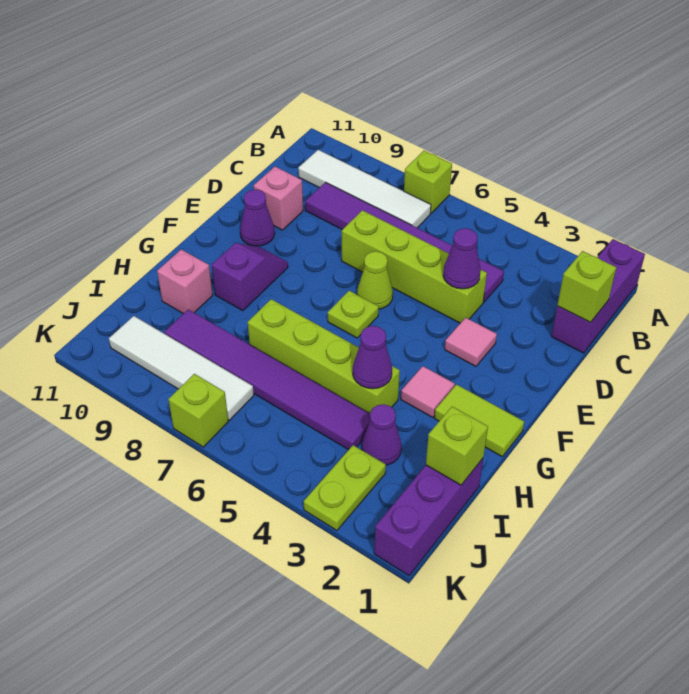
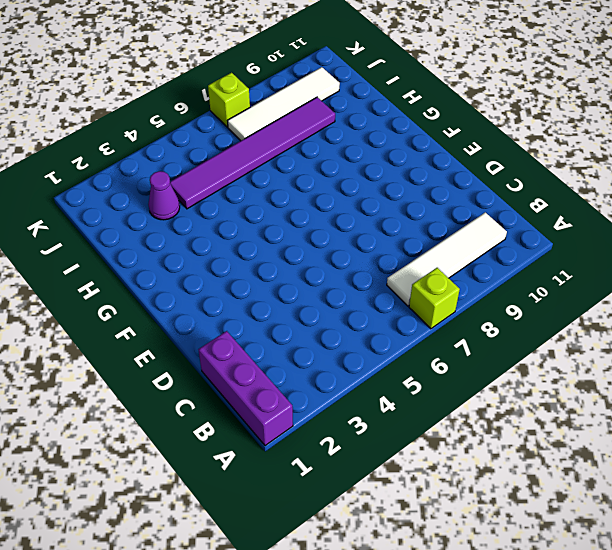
none -> purple tile C4:C9 level 1
none -> lime brick D4:D7 level 1
none -> pink brick D10 level 1

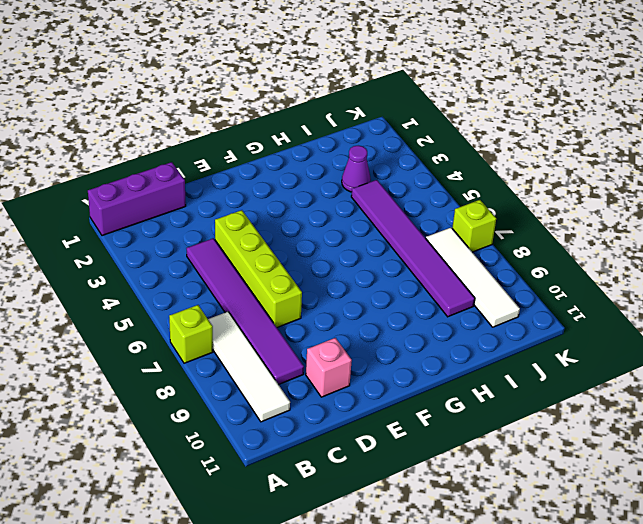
none -> pink tile E3 level 1
none -> lime cone E6 level 1
none -> purple cone E10 level 1

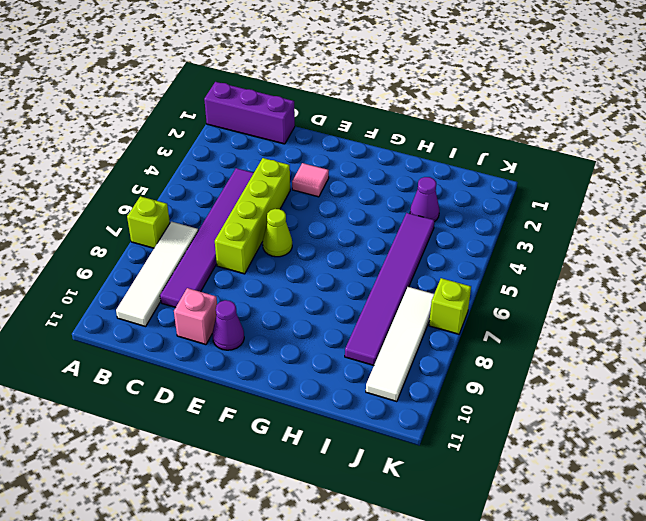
none -> lime plate F6 level 1
none -> purple slope F9:G9 level 1 top G
none -> lime tile G1:G2 level 1

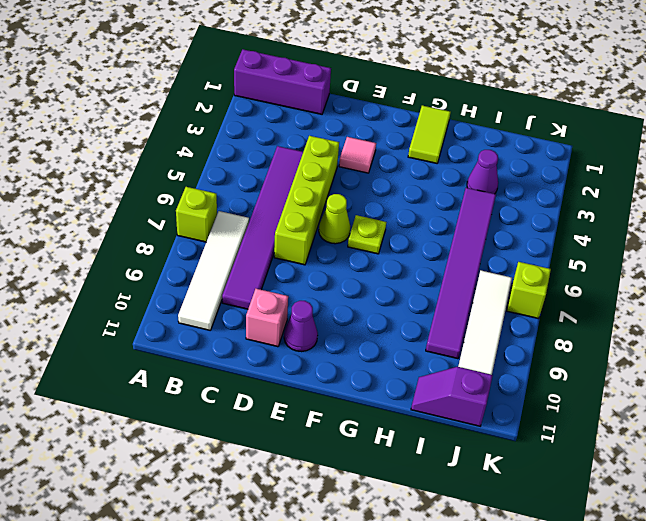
purple slope I11:J11 level 1 top J -> purple slope F9:G9 level 1 top G
none -> pink tile G3 level 1
none -> lime brick H4:H7 level 1
none -> pink brick H10 level 1

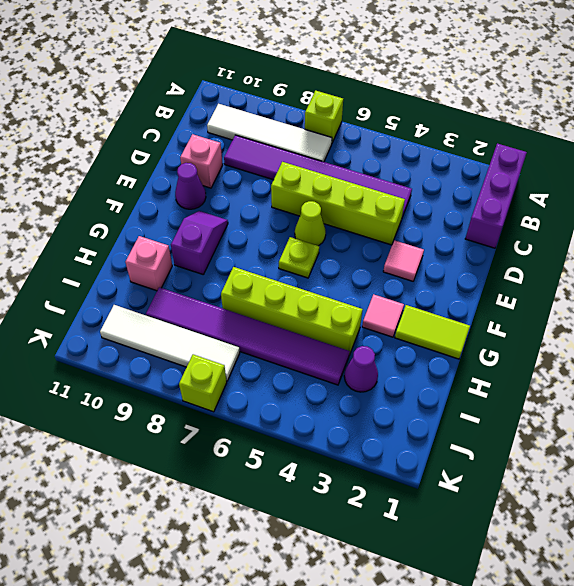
none -> purple brick I1:K1 level 1
none -> lime plate J3:K3 level 1
none -> lime brick C1 level 2

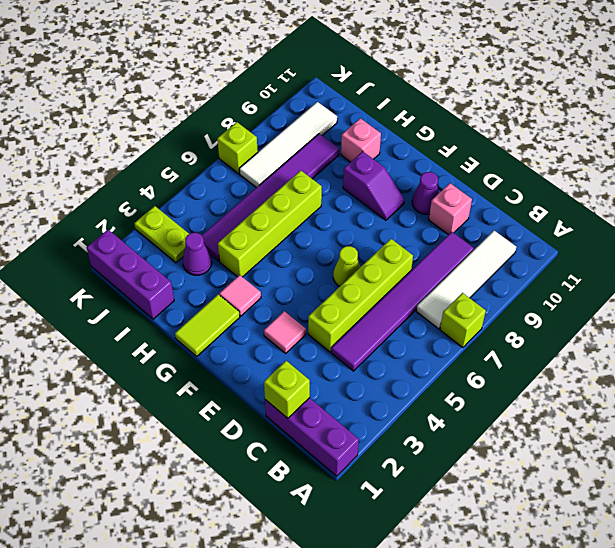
none -> lime plate F6 level 1
none -> purple cone D4 level 2
none -> purple cone H4 level 2

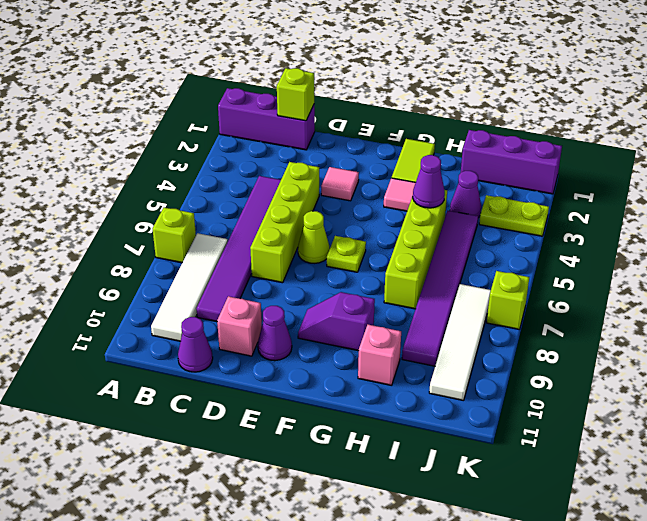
purple cone C11 level 1 -> purple cone D4 level 2
none -> lime brick I1 level 2

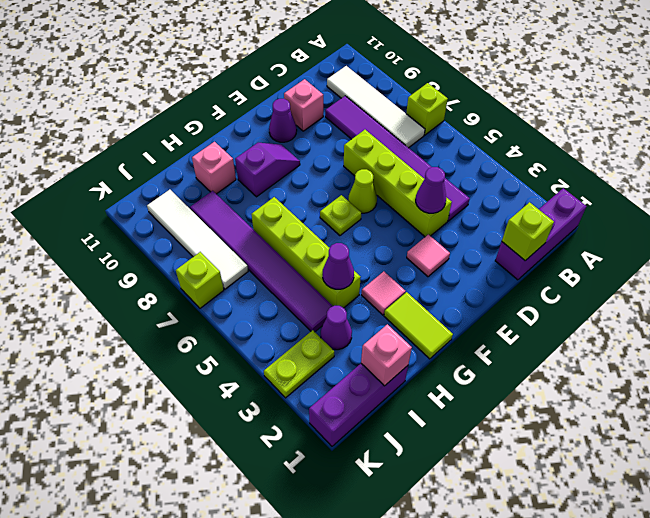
pink brick I1 level 2 -> lime brick I1 level 2

